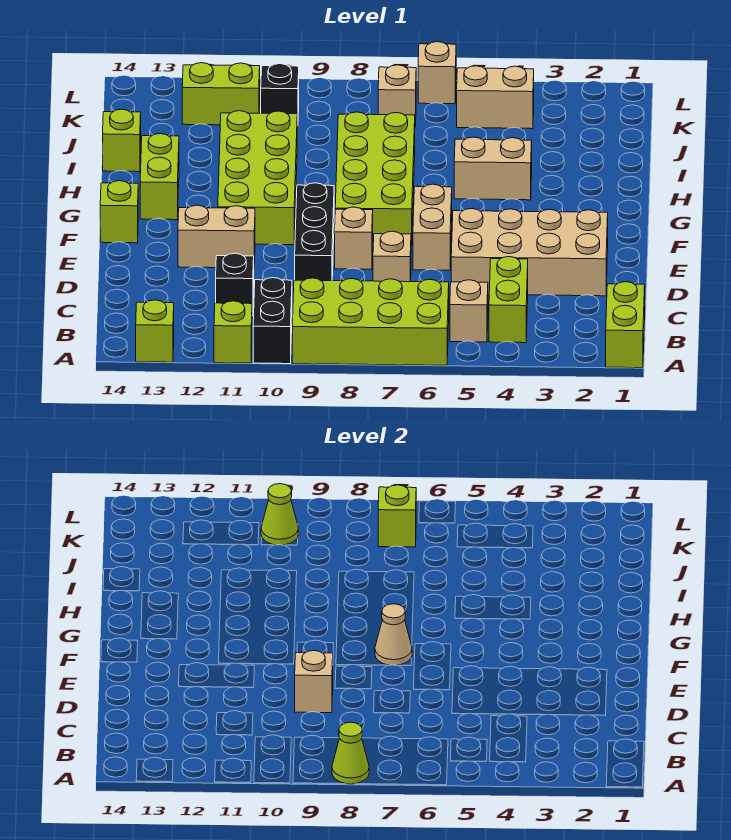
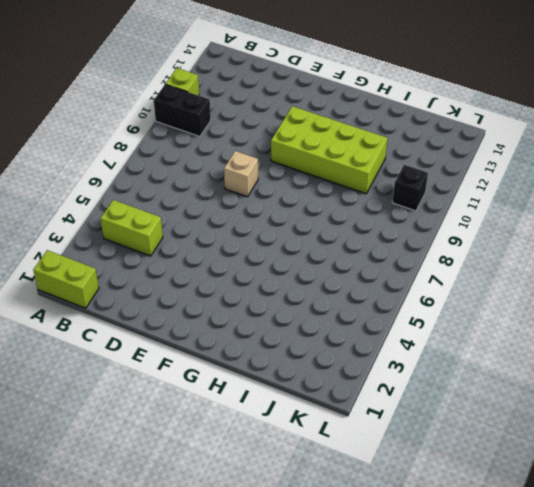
none -> lime brick A6:B9 level 1
none -> lime brick A13 level 1
none -> tan brick B5 level 1
none -> black brick C11 level 1

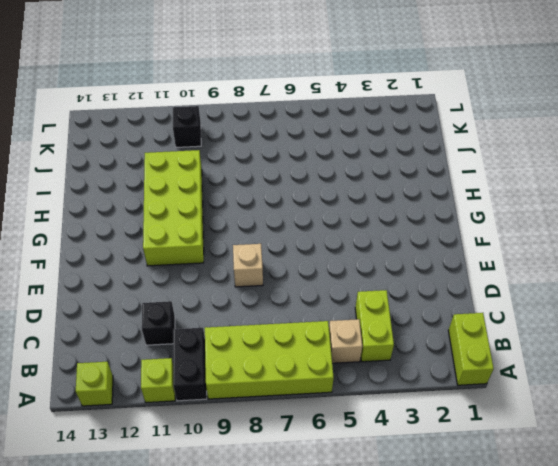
none -> tan brick D2:E5 level 1
none -> tan brick D7 level 1
none -> black brick D9:F9 level 1
none -> tan brick E6:F6 level 1

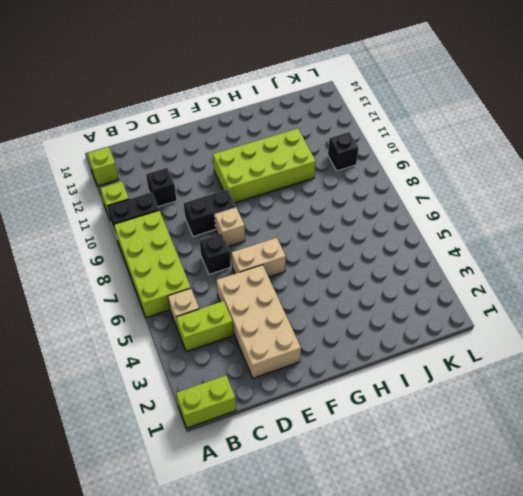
black brick D7 level 1 -> tan brick D7 level 1
black brick D9:E9 level 1 -> black brick D9:F9 level 1
none -> tan brick E11:E12 level 1
none -> lime brick F7:I8 level 1
none -> lime brick F14 level 1
none -> lime brick G13:H13 level 1

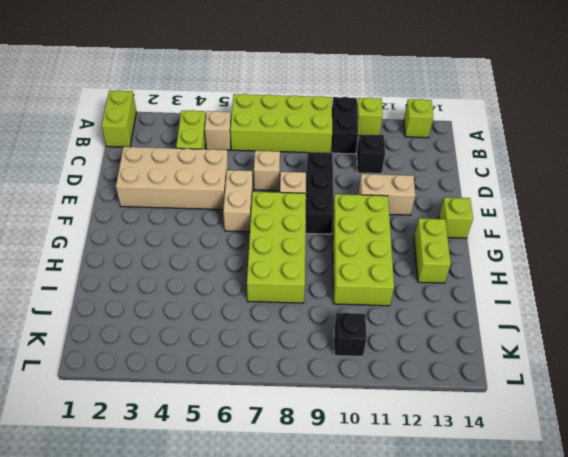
none -> tan brick H4:H5 level 1
none -> lime brick I14 level 1
none -> tan brick K4:K5 level 1
none -> tan brick K7 level 1

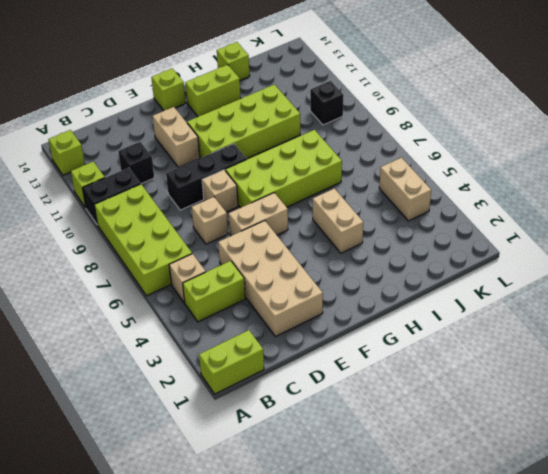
none -> tan brick K7 level 1
none -> lime brick K11:K12 level 1
none -> tan brick L6 level 1
none -> lime cone A8 level 2

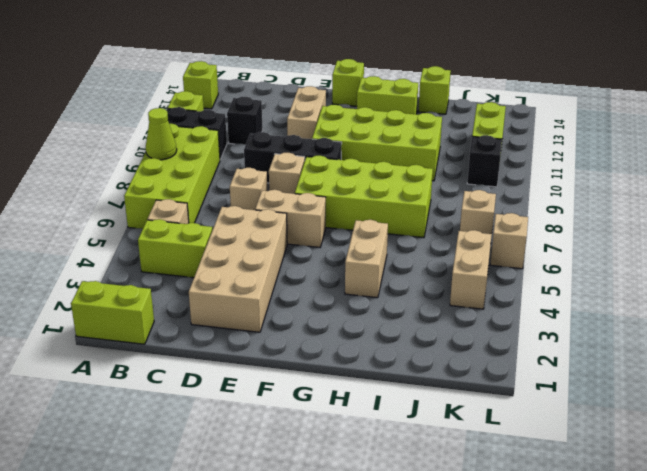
none -> tan brick D9 level 2
none -> tan cone F7 level 2
none -> lime brick K7 level 2
none -> lime cone K10 level 2

